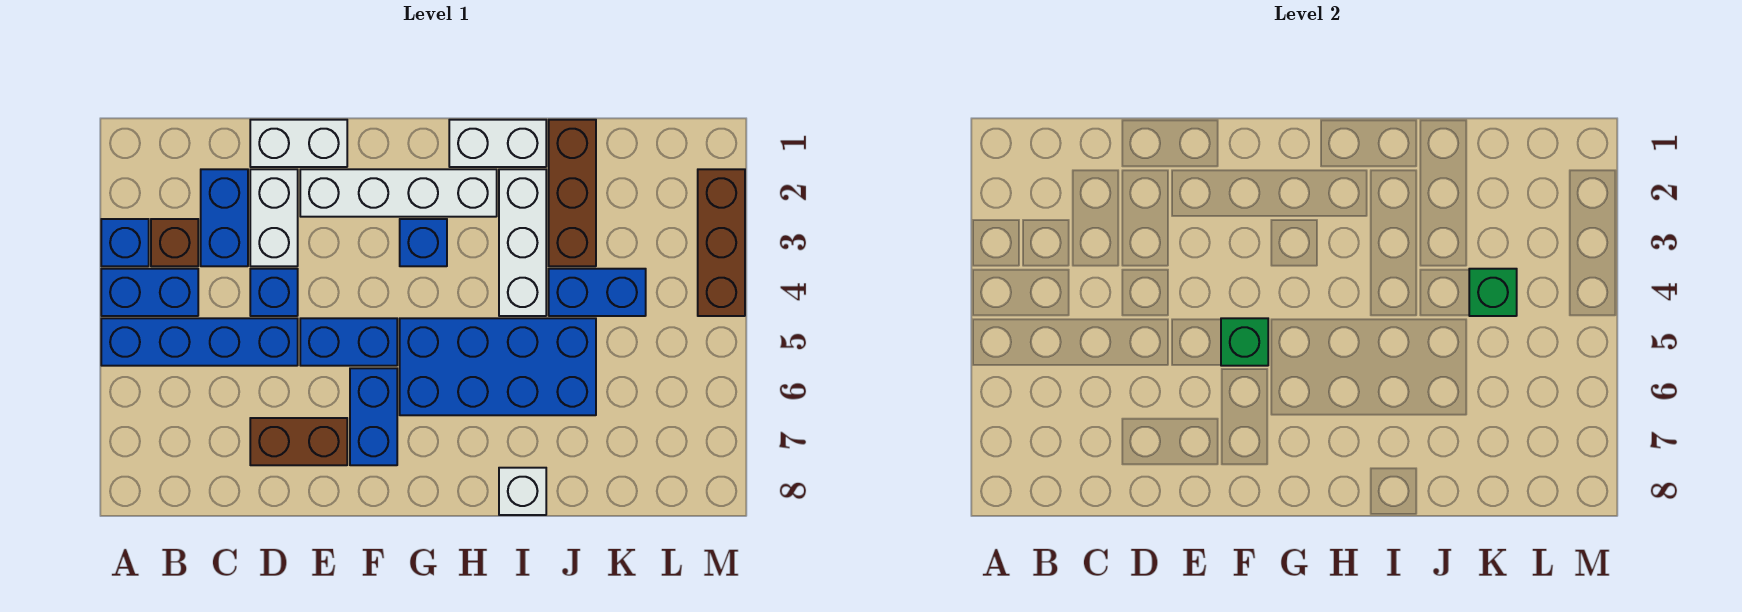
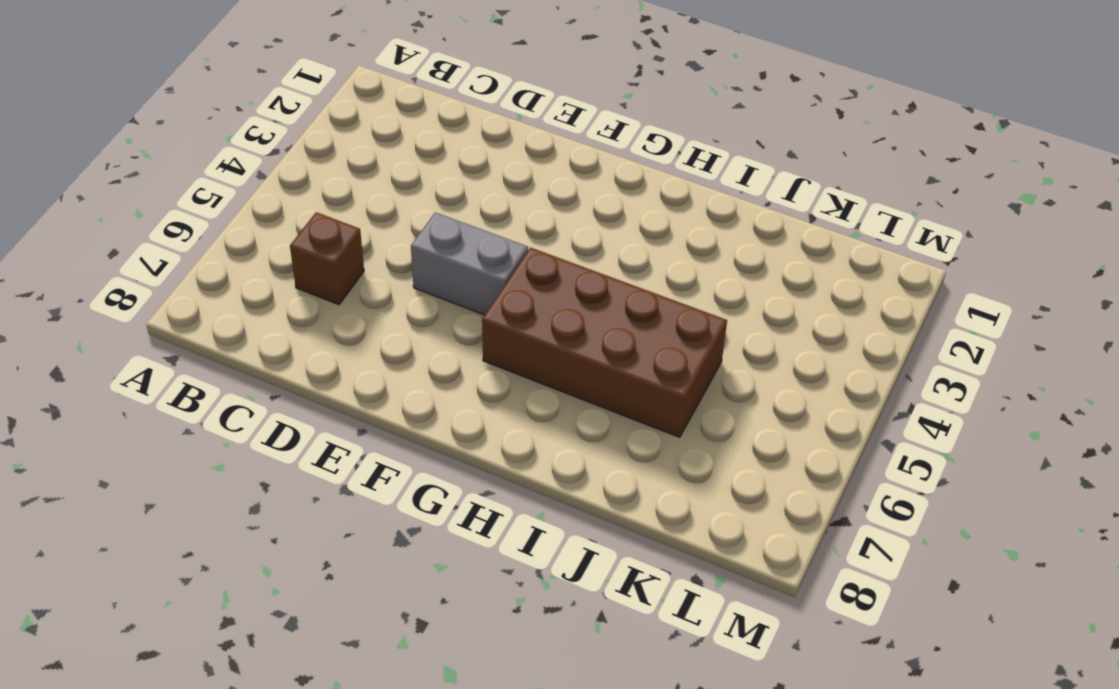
brown brick C6 level 1 -> brown brick B3 level 1
grey brick E5:F5 level 1 -> blue brick E5:F5 level 1
brown brick G5:J6 level 1 -> blue brick G5:J6 level 1
none -> blue brick A3 level 1
none -> blue brick A4:B4 level 1
none -> blue brick A5:D5 level 1

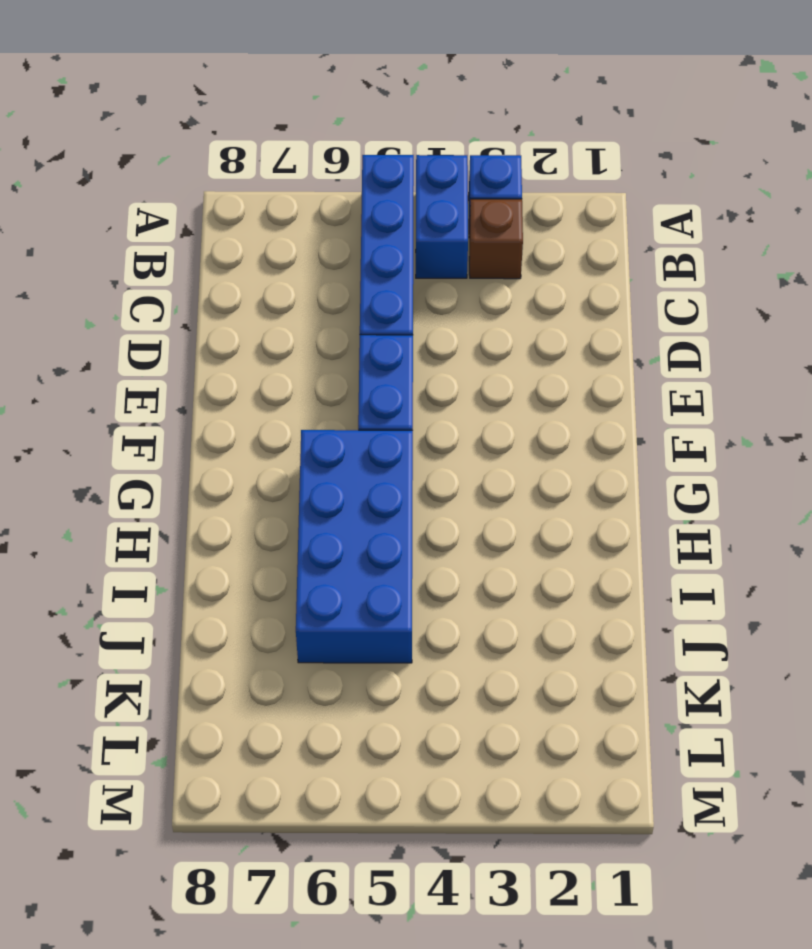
none -> blue brick C2:C3 level 1
none -> white brick D1:E1 level 1
none -> white brick D2:D3 level 1

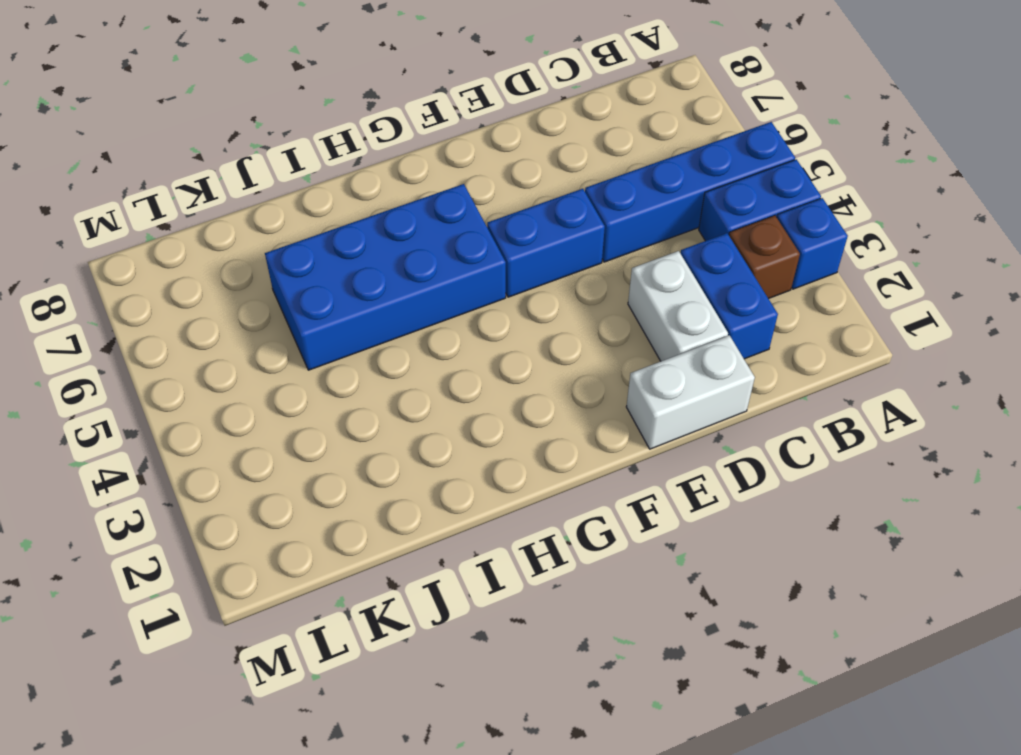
none -> blue brick D4 level 1
none -> brown brick D7:E7 level 1
none -> white brick E2:H2 level 1

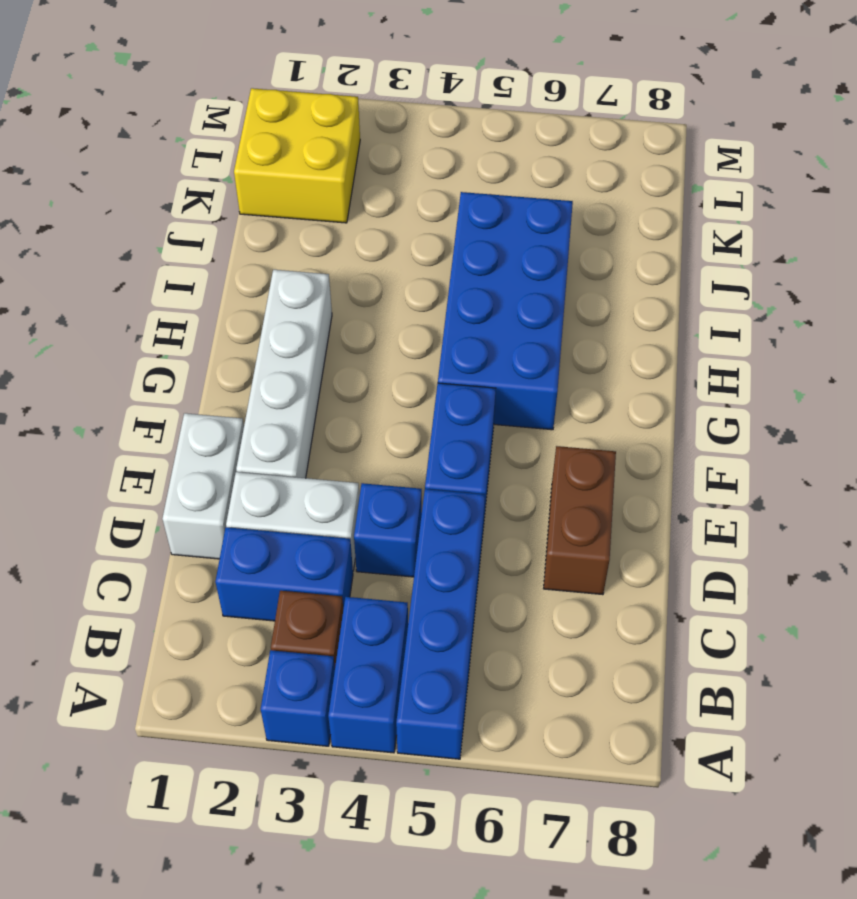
yellow brick K1:L2 level 1 -> none
none -> blue brick F6:F7 level 1
none -> blue brick G3 level 1
none -> white brick H1:I1 level 1

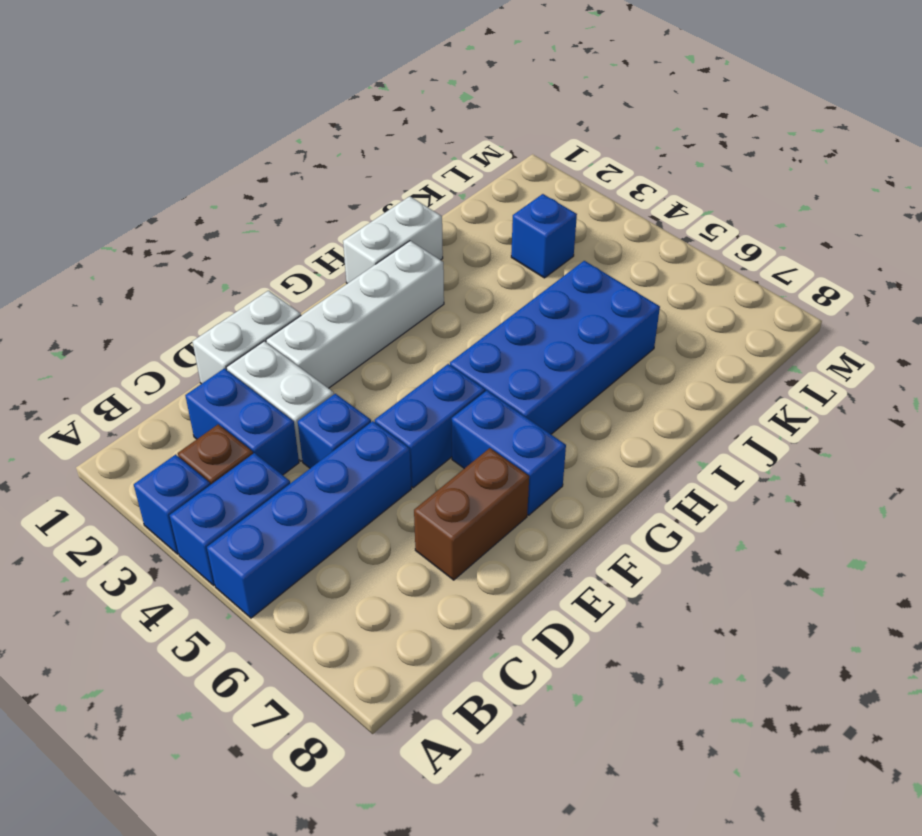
blue brick K3 level 1 -> blue brick G3 level 1
none -> white brick I2:I4 level 1
none -> white brick I8 level 1
none -> brown brick J1:J3 level 1

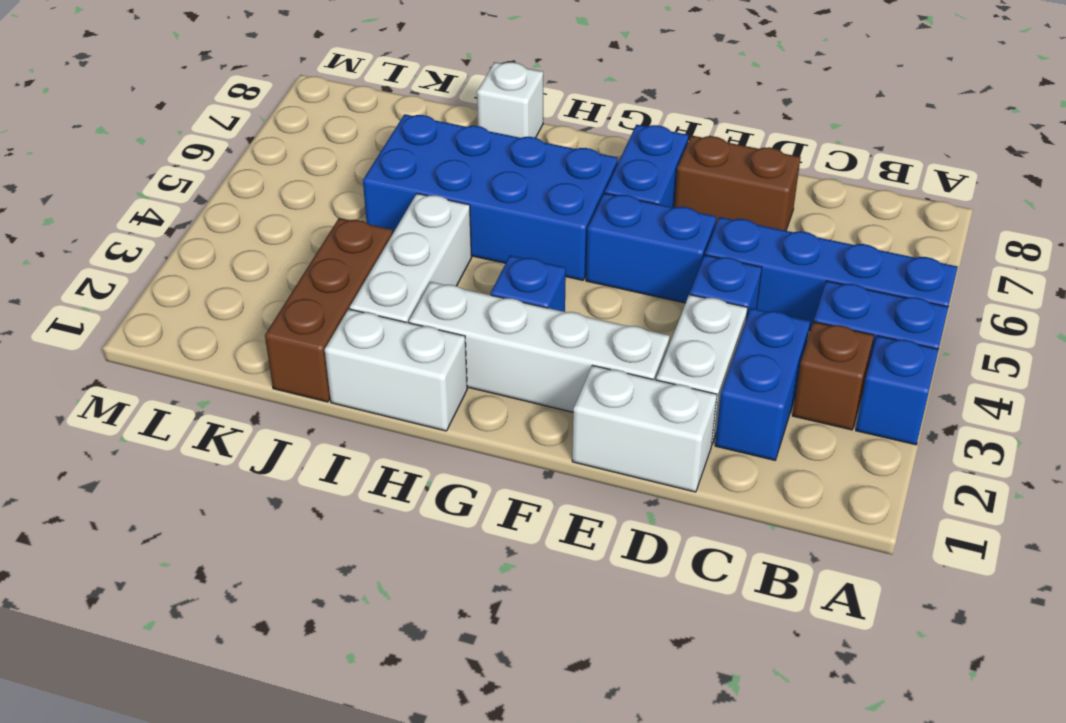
none -> blue brick J4:K4 level 1
none -> brown brick M2:M4 level 1
none -> green brick F5 level 2

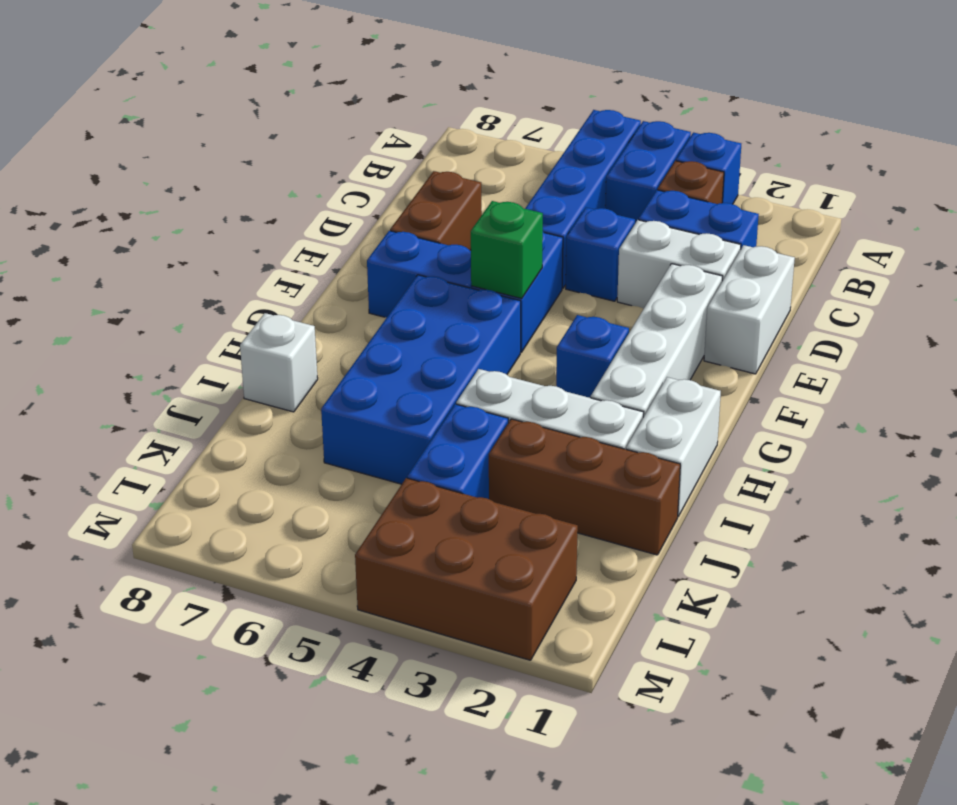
brown brick L2:M4 level 1 -> brown brick M2:M4 level 1
none -> green brick K4 level 2

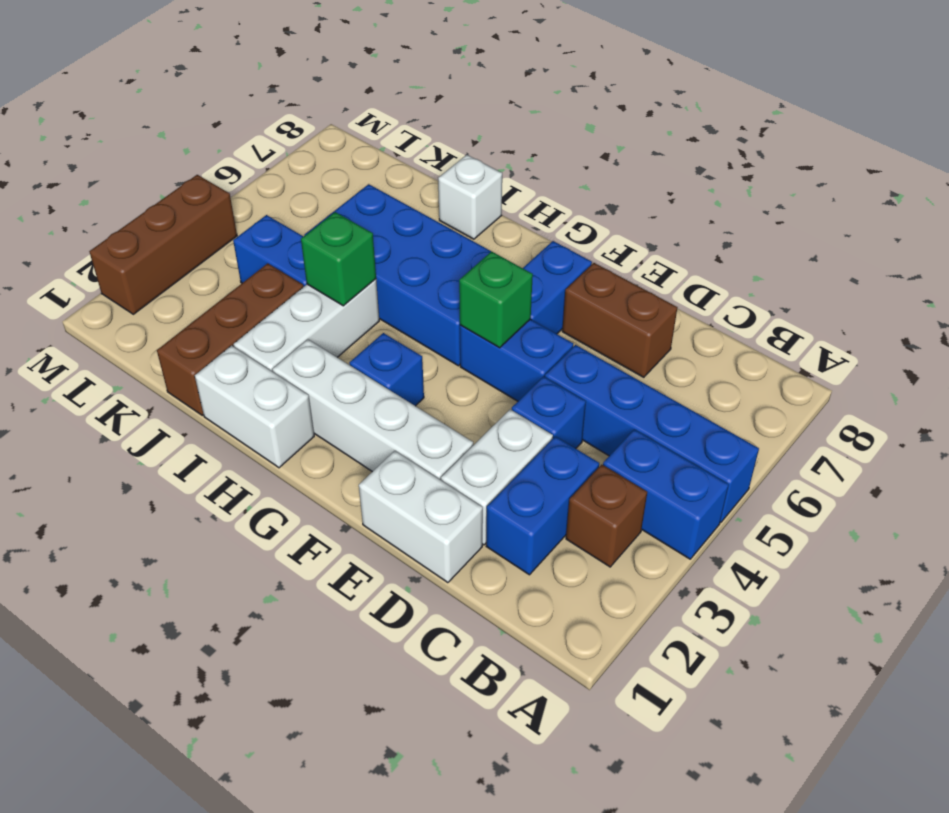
green brick I4 level 2 -> green brick K4 level 2
none -> blue brick A3 level 1

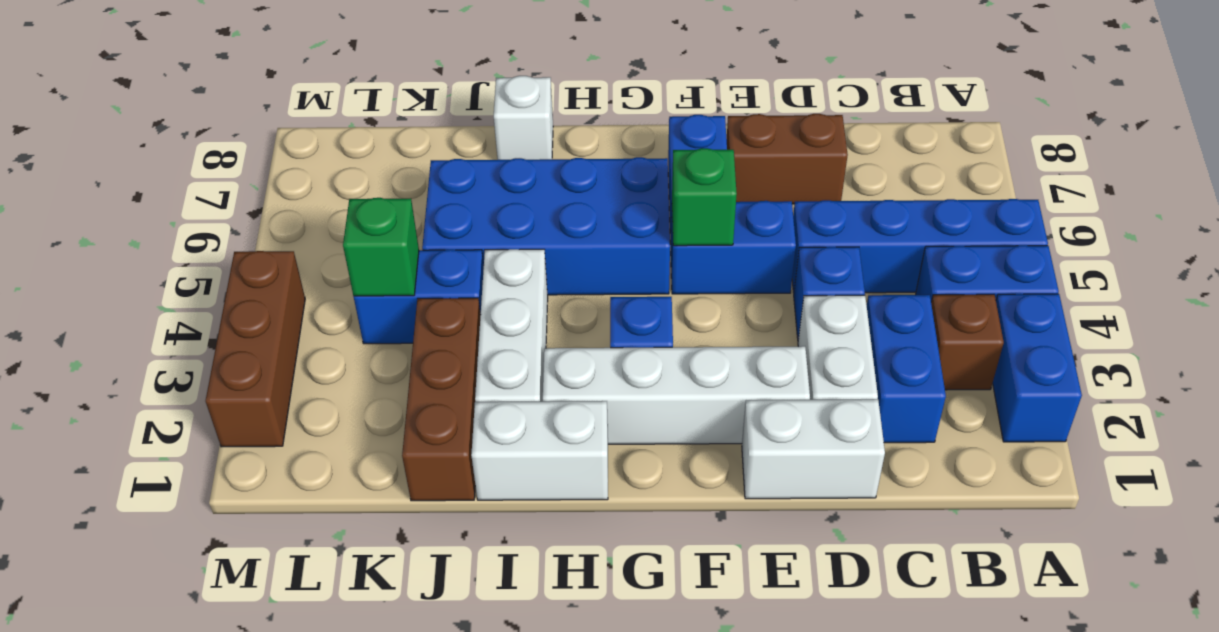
blue brick A2:A3 level 1 -> blue brick A3 level 1

